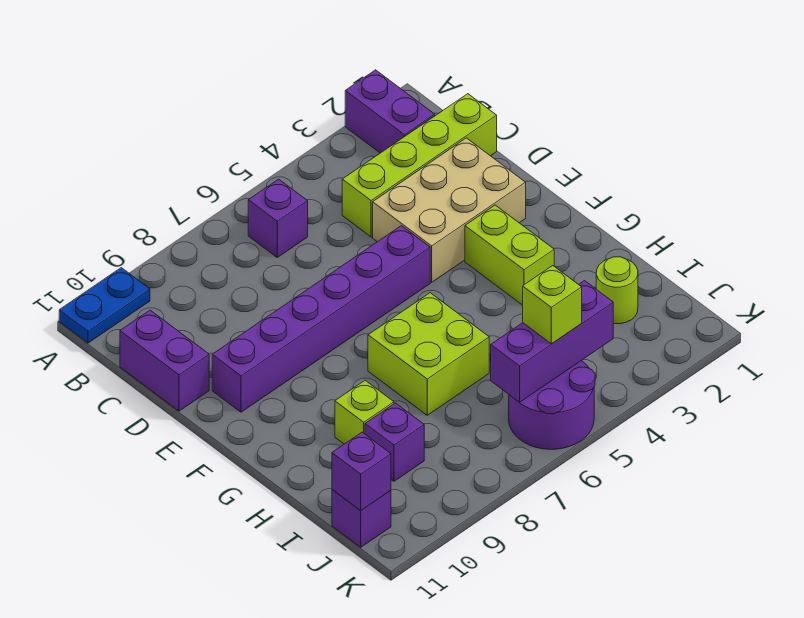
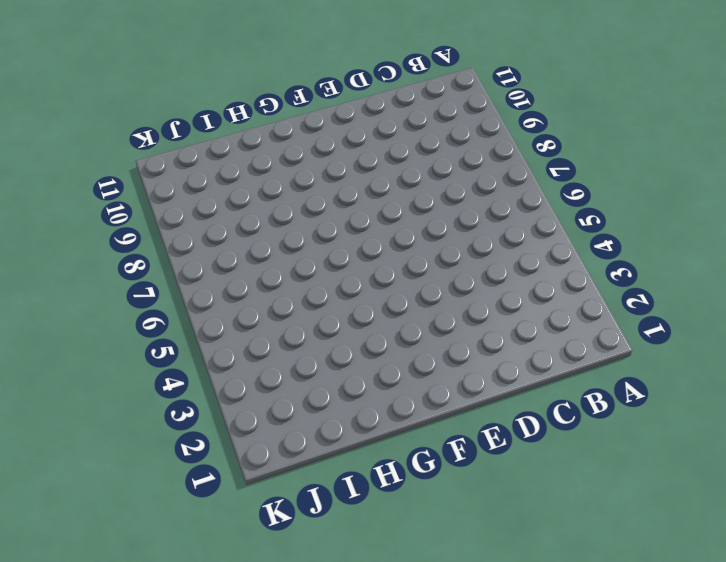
none -> purple brick A2:B2 level 1
none -> blue plate A10:A11 level 1
none -> purple brick B6 level 1

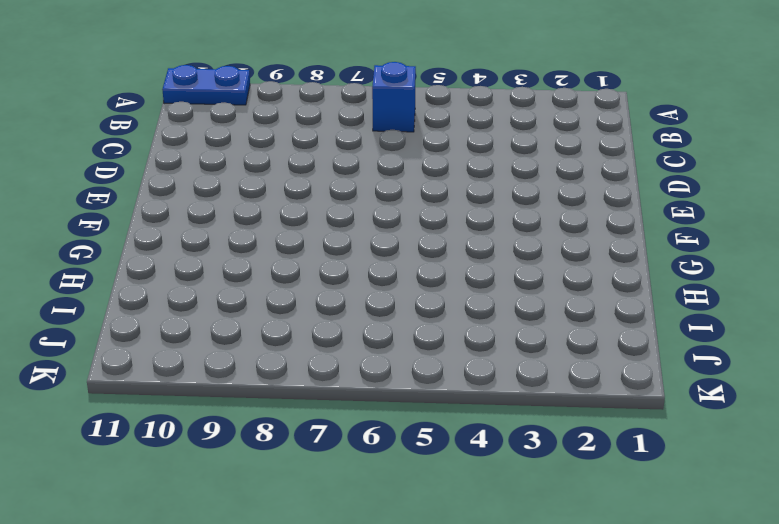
blue brick B6 level 1 -> purple brick B6 level 1
none -> purple brick A2:B2 level 1
none -> lime brick C1:C4 level 1
none -> purple brick C11:D11 level 1

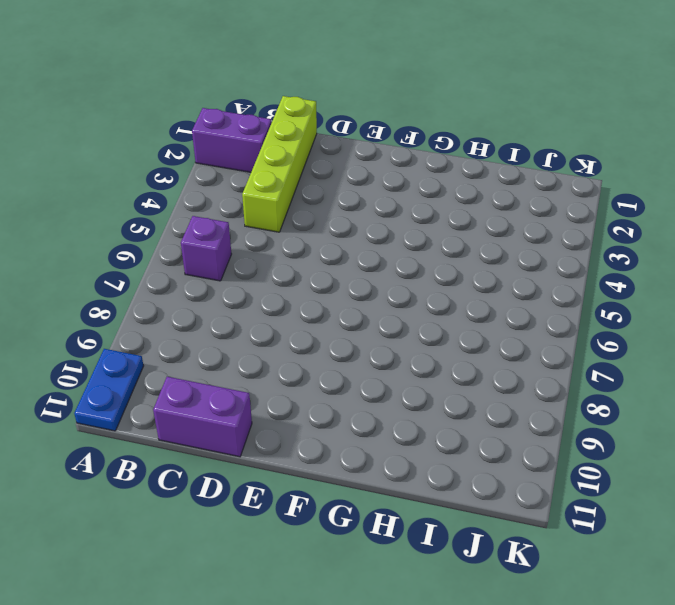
none -> tan brick D2:E4 level 1
none -> purple brick E5:E10 level 1
none -> lime brick F3:G3 level 1

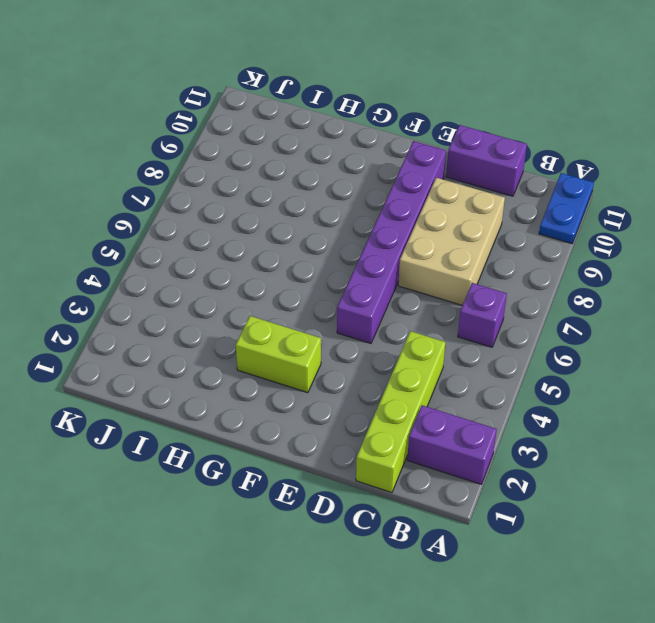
tan brick C7:D9 level 1 -> tan brick D2:E4 level 1
none -> lime brick G6:H7 level 1
none -> lime brick H9 level 1
none -> lime round brick I2 level 1

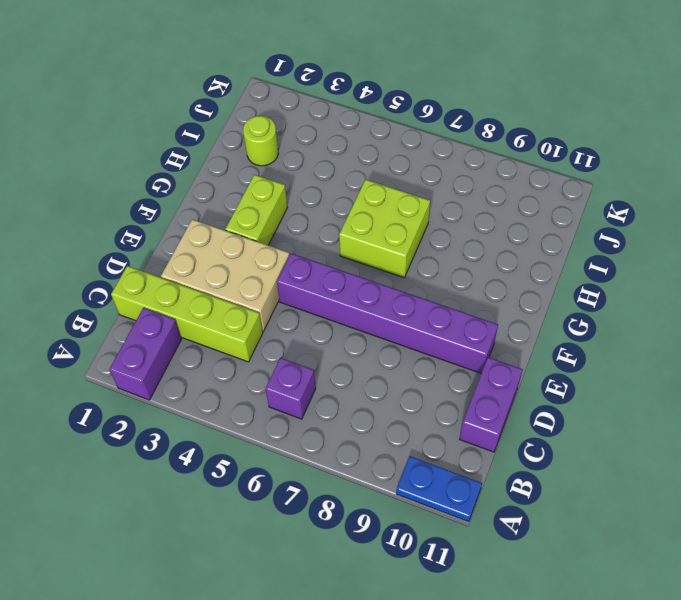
none -> lime brick H9 level 1
none -> purple brick I9 level 1
none -> purple round brick J5:K6 level 1

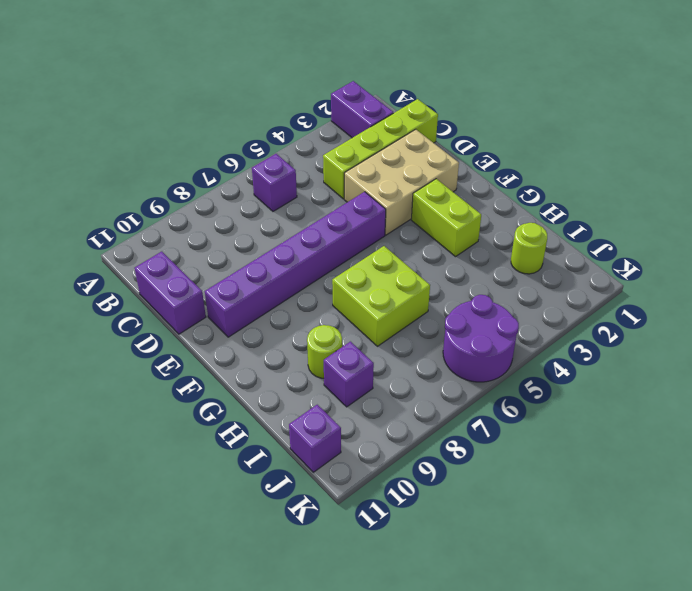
lime round brick H9 level 1 -> lime brick H9 level 1
none -> blue plate A10:A11 level 1
none -> purple brick J4:J6 level 2
none -> purple brick J11 level 2

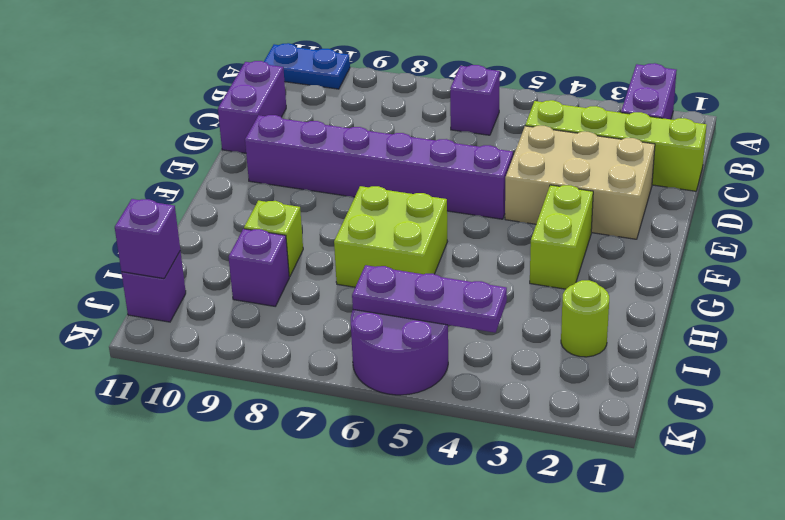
purple plate J4:J6 level 2 -> purple brick J4:J6 level 2
none -> lime brick J5 level 3

